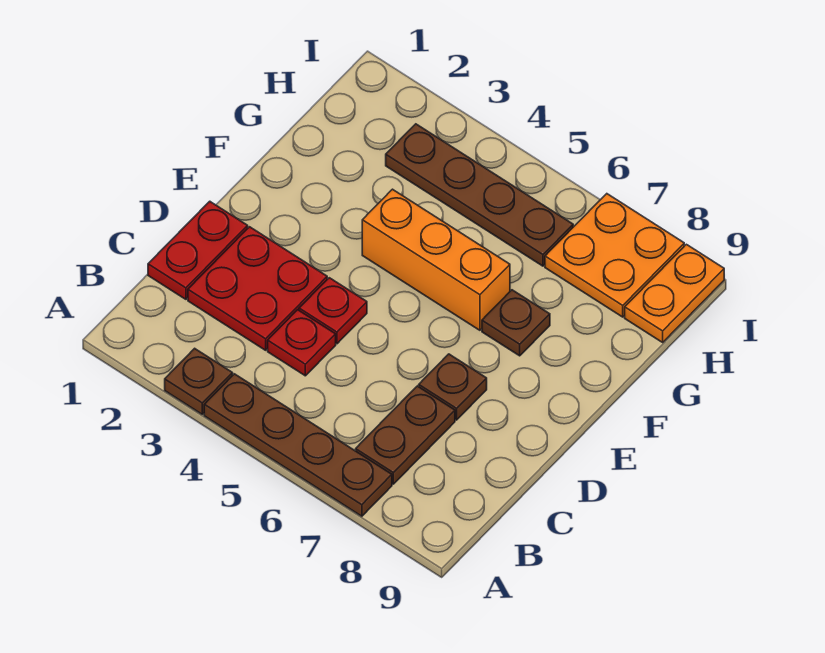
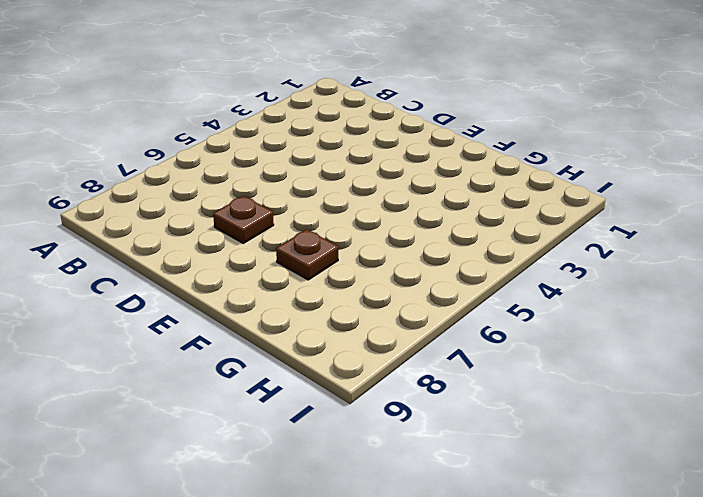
none -> brown plate A3 level 1
none -> brown plate A4:A7 level 1
none -> brown plate B7:C7 level 1

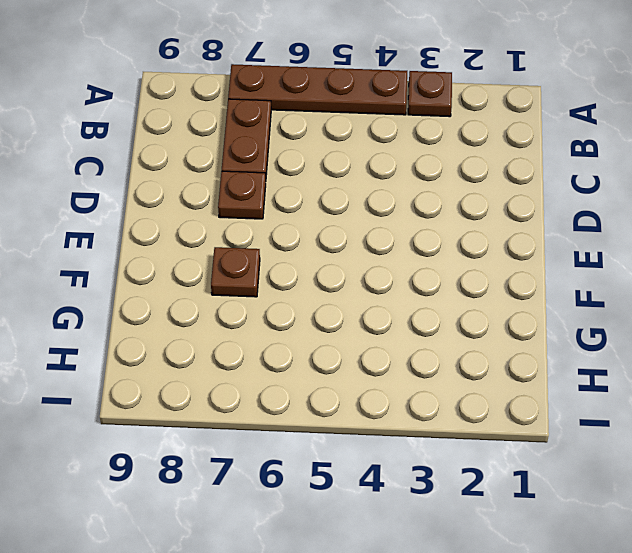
none -> red plate C1:D1 level 1
none -> red plate C2:D3 level 1
none -> red plate C4 level 1

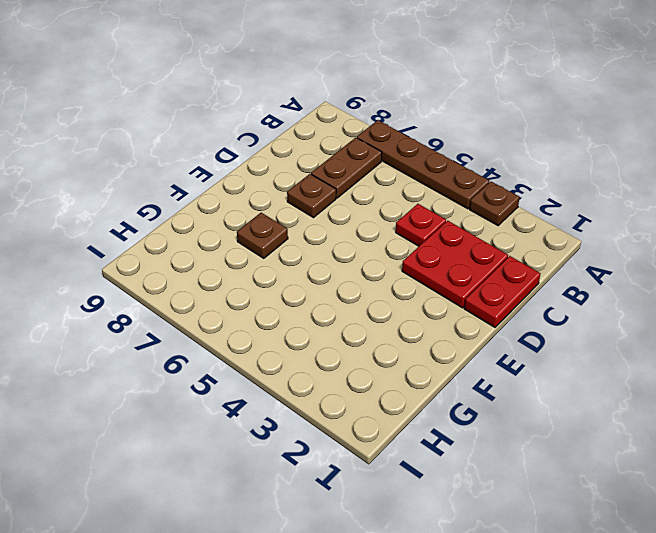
none -> red plate D4 level 1
none -> orange brick F4:F6 level 1
none -> brown plate H3:H6 level 1

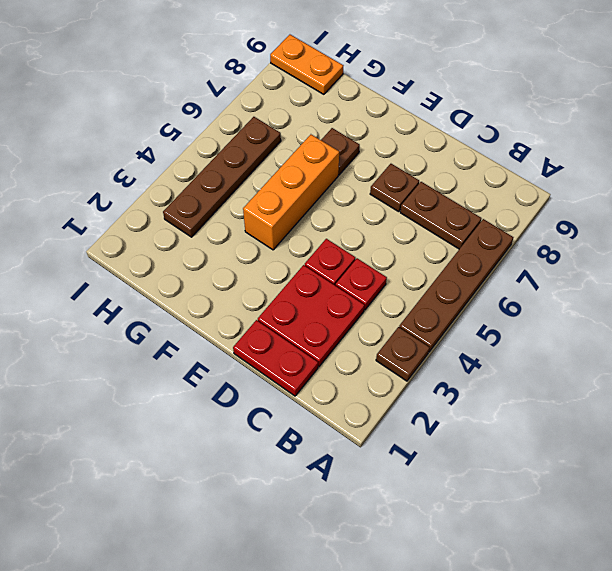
none -> orange plate H7:I8 level 1

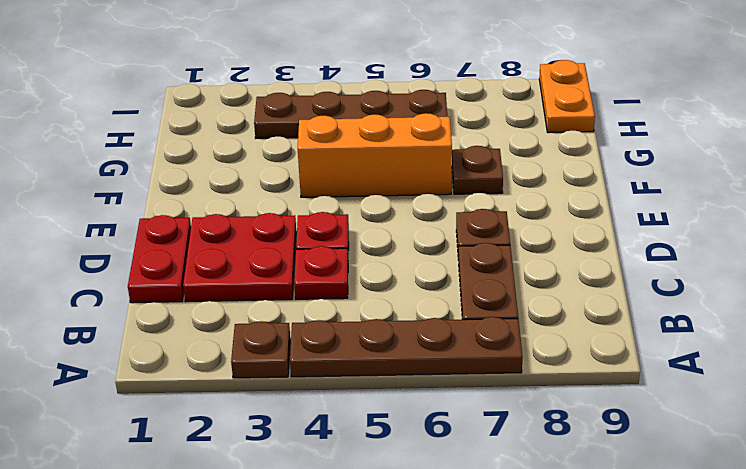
none -> orange plate H7:I8 level 1

